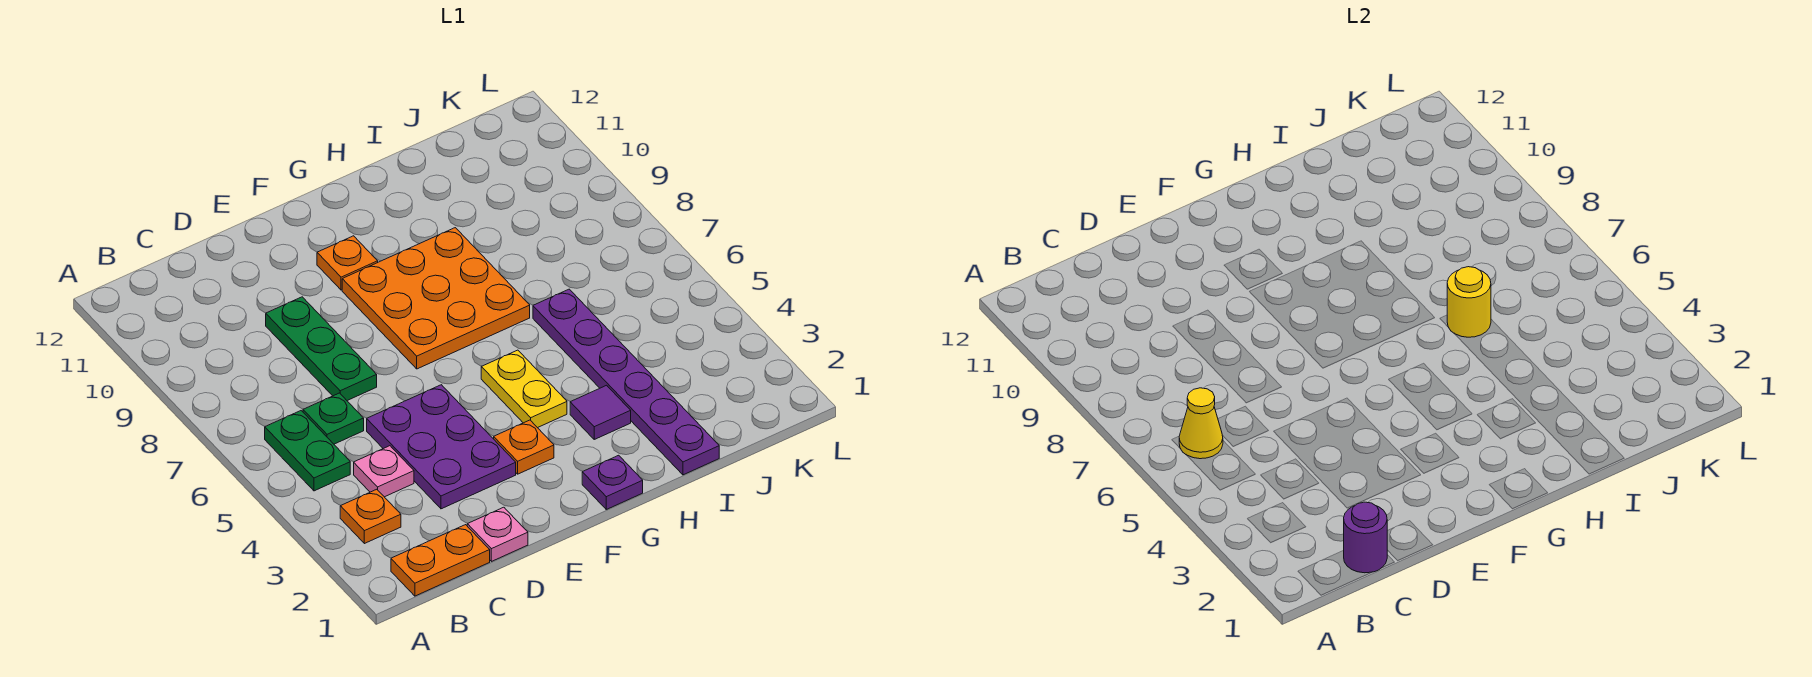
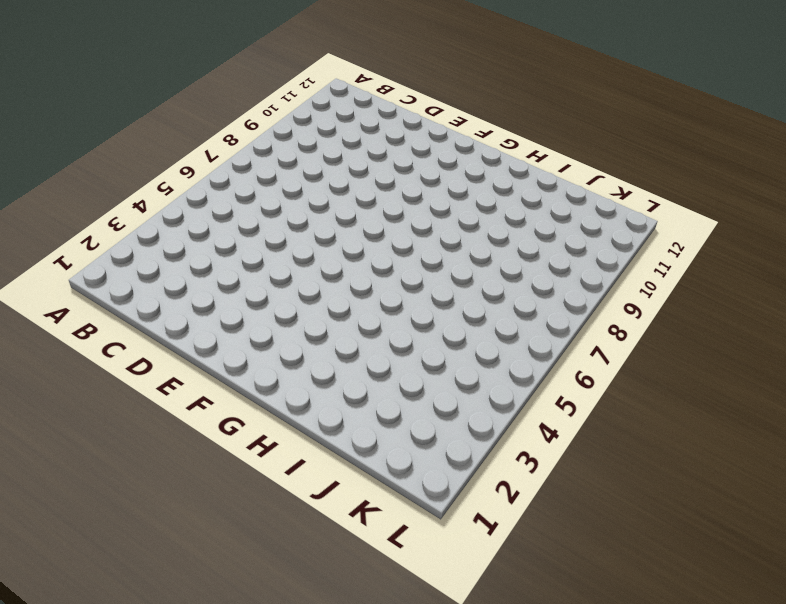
none -> orange plate B1:C1 level 1
none -> orange plate B3 level 1
none -> green plate B5:B6 level 1

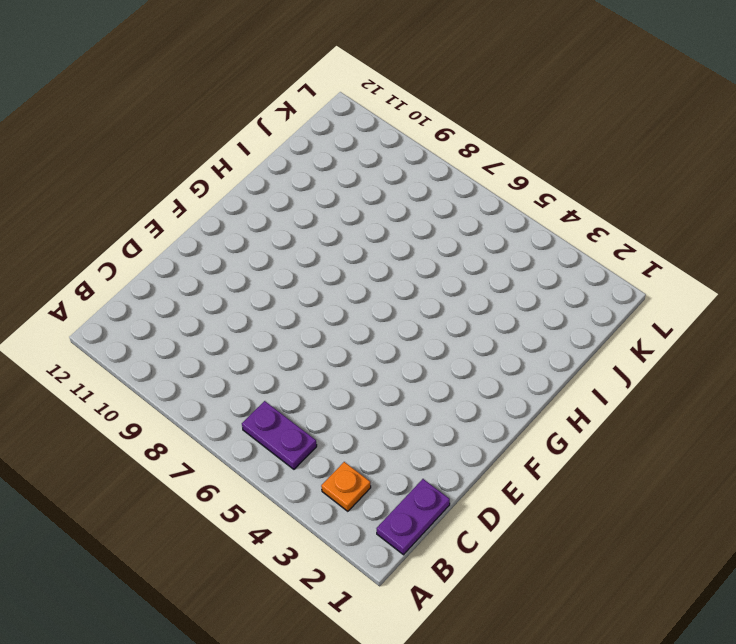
purple plate B1:C1 level 1 -> orange plate B1:C1 level 1
purple plate B5:B6 level 1 -> green plate B5:B6 level 1
none -> pink plate C4 level 1
none -> green plate C6 level 1
none -> pink plate D1 level 1

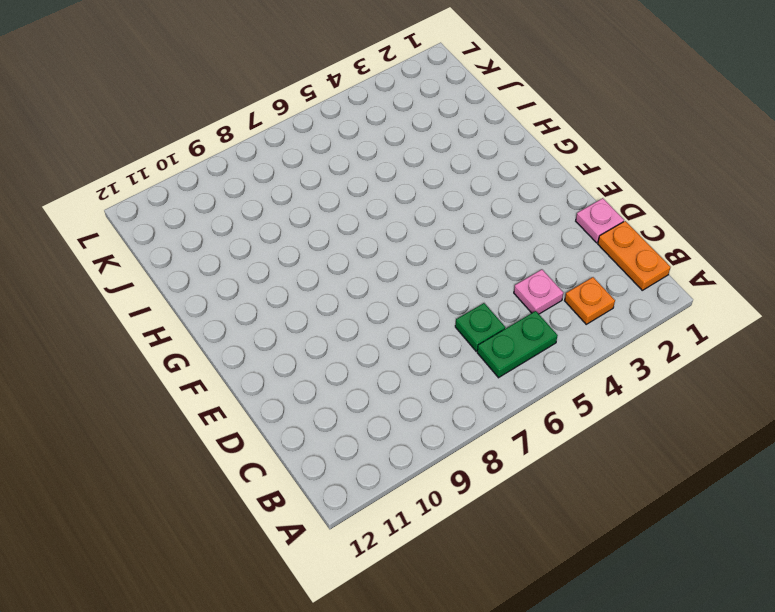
none -> purple plate D3:E5 level 1
none -> green plate D7:D9 level 1
none -> orange plate F3 level 1

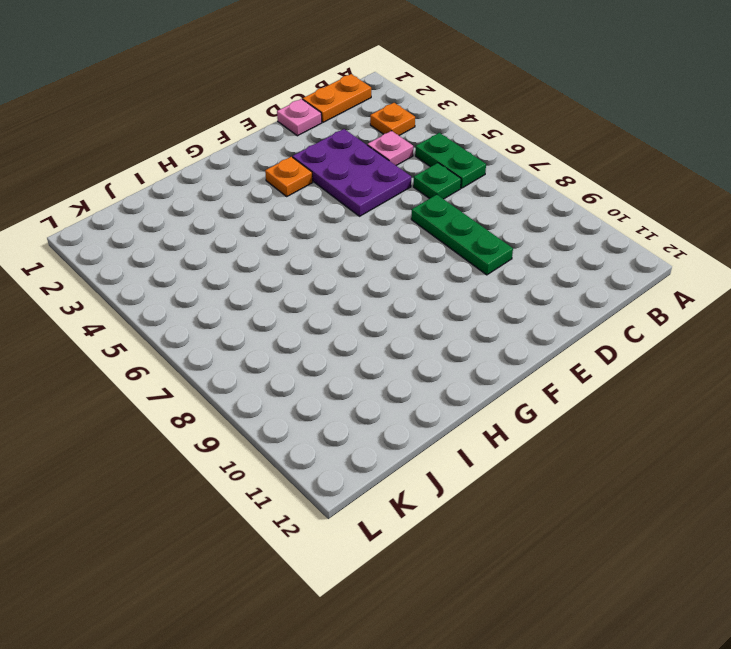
none -> orange plate F7:H9 level 1
none -> orange plate F10 level 1
none -> purple plate G1 level 1

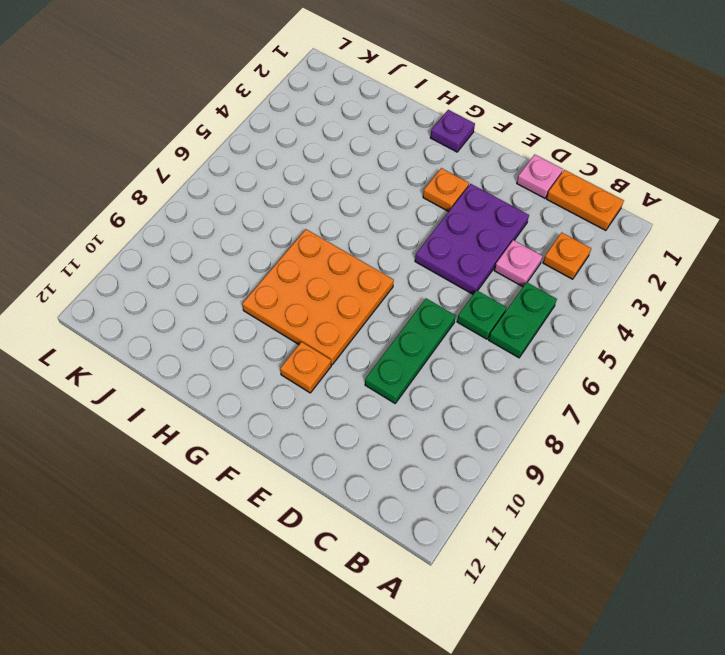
none -> yellow plate G4:G5 level 1
none -> purple tile H3 level 1
none -> purple plate I1:I6 level 1

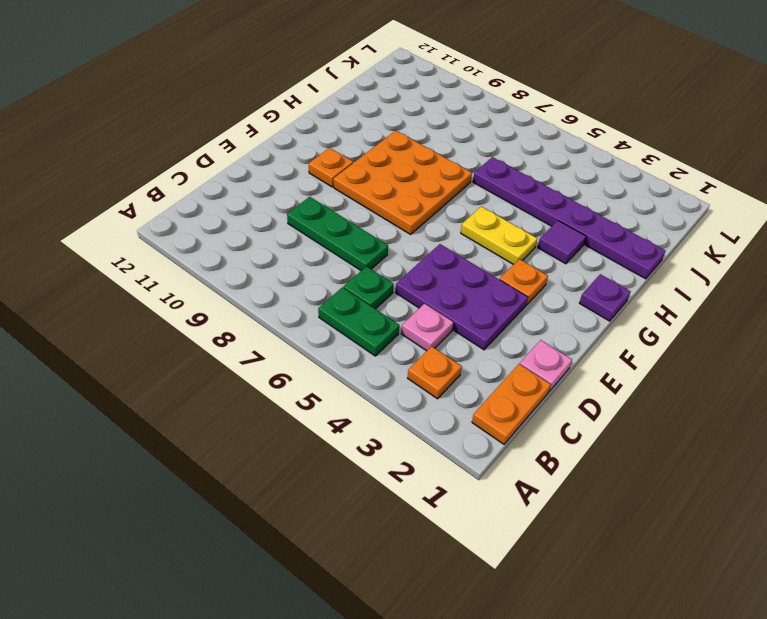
none -> yellow cone B6 level 2
none -> purple round brick C1 level 2
none -> yellow round brick I6 level 2

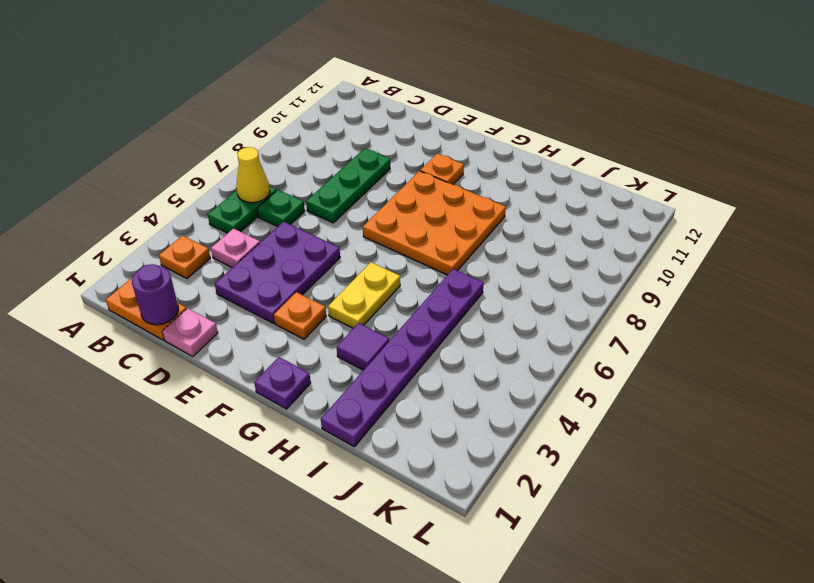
none -> yellow round brick I6 level 2

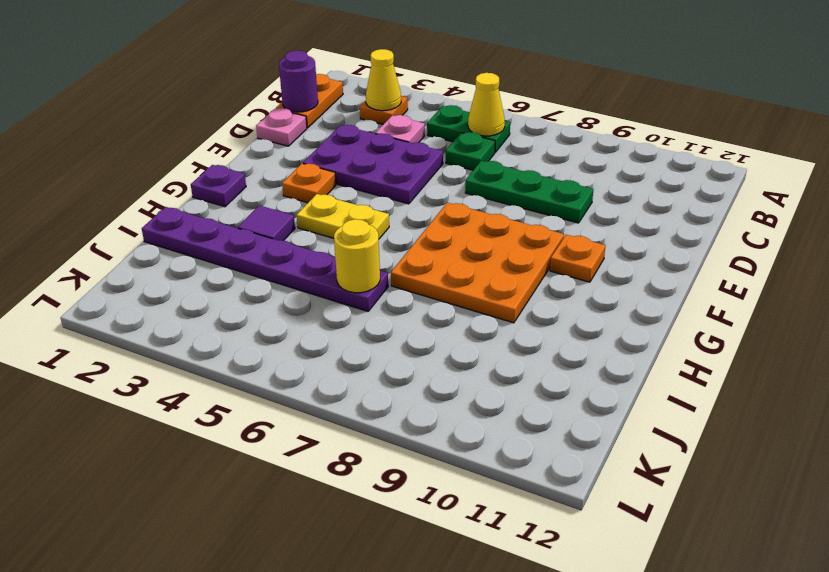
yellow cone B3 level 2 -> none

